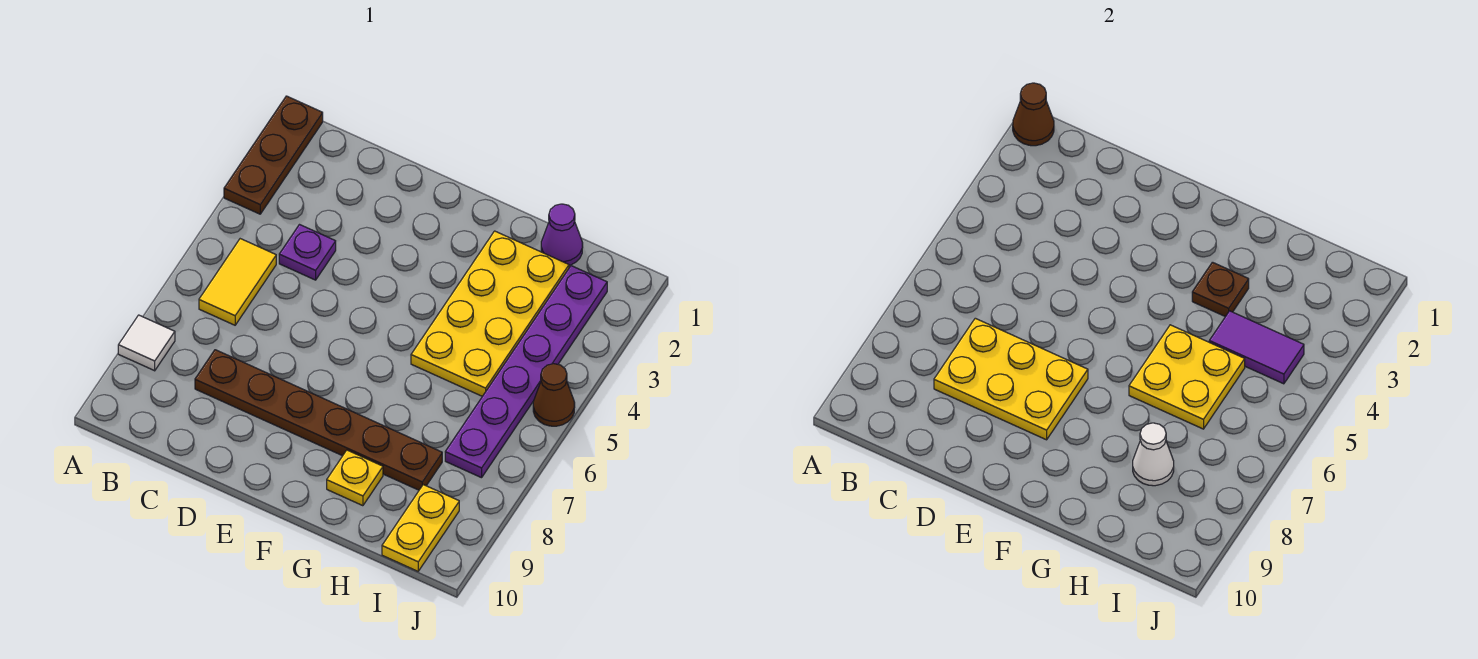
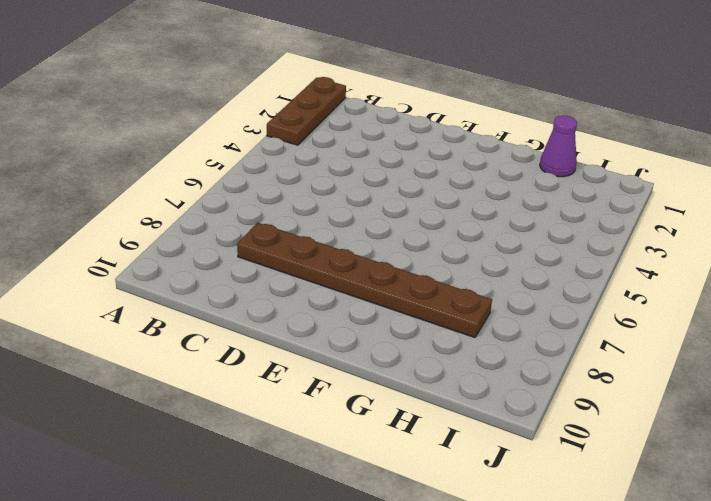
none -> white tile A8 level 1
none -> yellow tile B5:B6 level 1
none -> purple plate C4 level 1

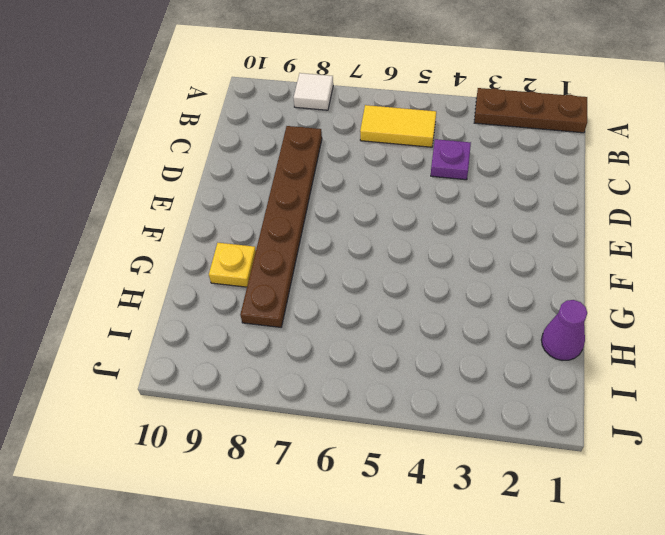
none -> yellow plate G2:H5 level 1
none -> purple plate I2:I7 level 1
none -> yellow plate I9:I10 level 1

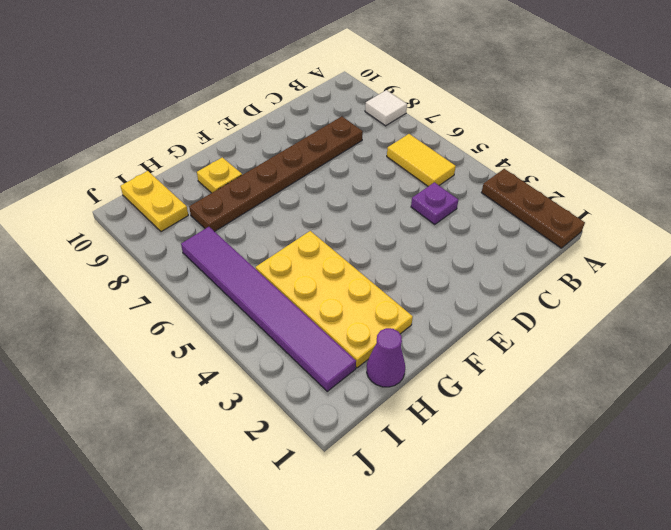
purple tile I2:I7 level 1 -> purple plate I2:I7 level 1
none -> brown cone J5 level 1
none -> brown cone A1 level 2
none -> yellow plate C7:E8 level 2

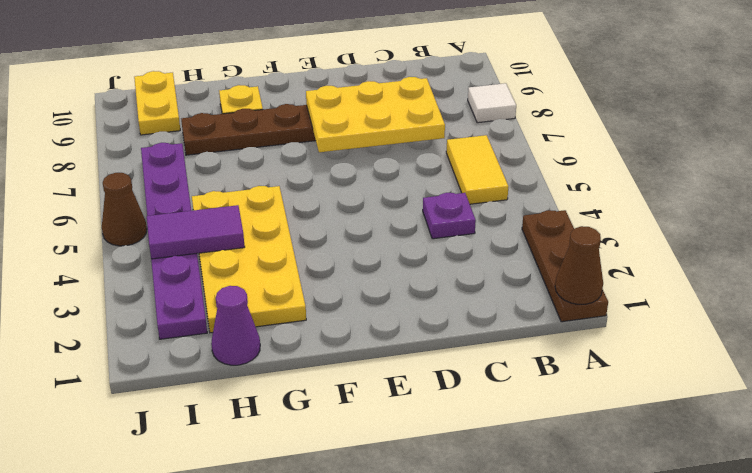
none -> brown plate G3 level 2
none -> yellow plate G5:H6 level 2
none -> white cone H8 level 2

